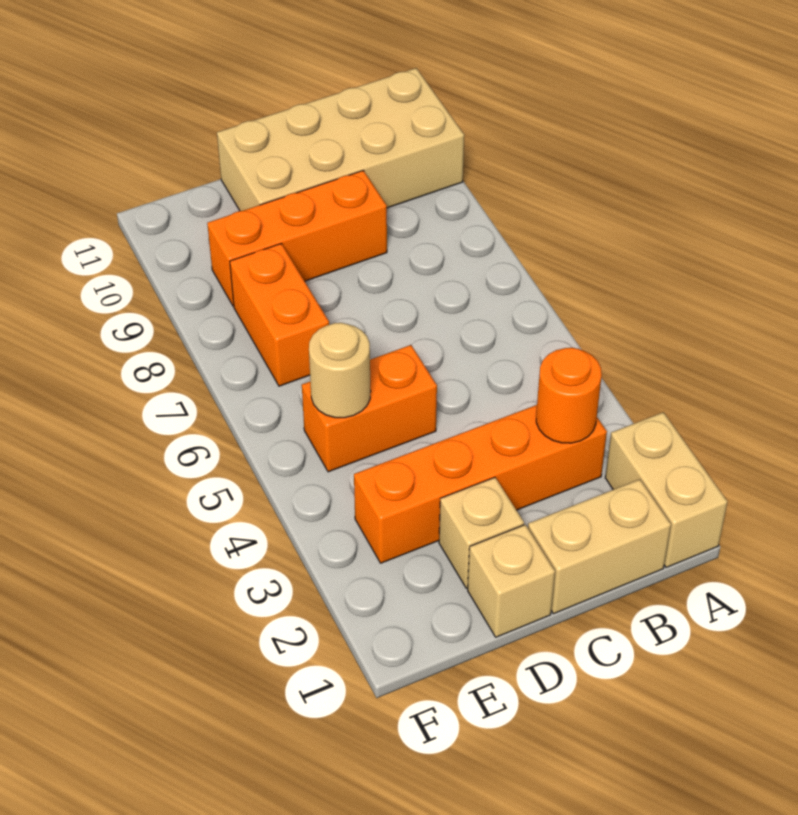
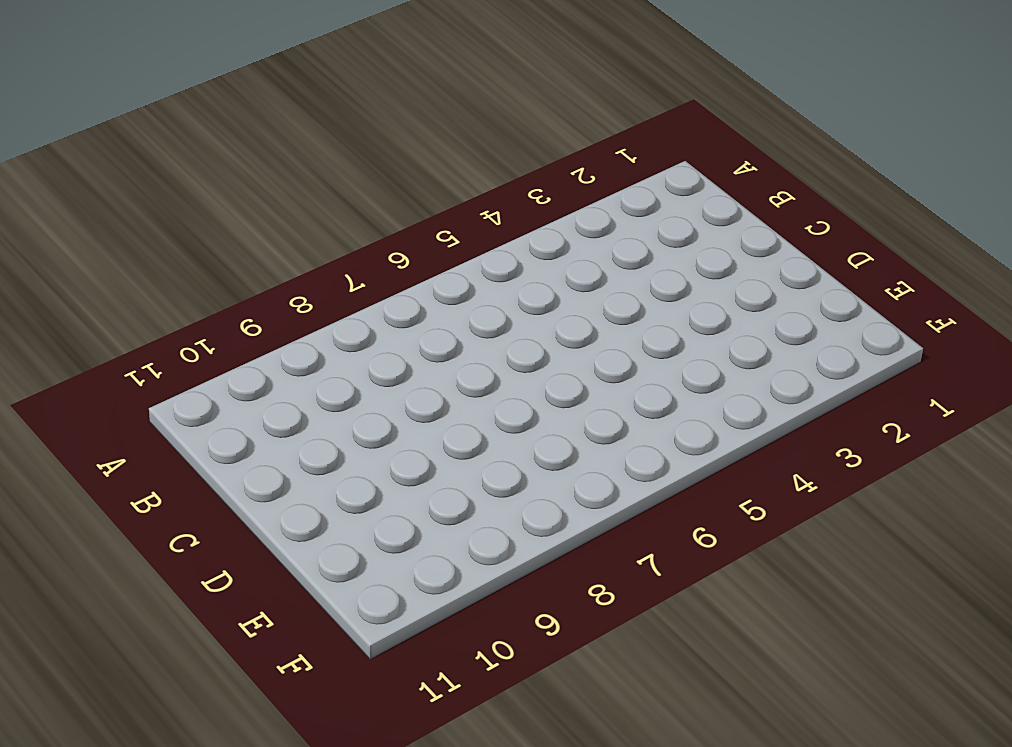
none -> tan brick A1:A2 level 1
none -> tan brick A10:D11 level 1

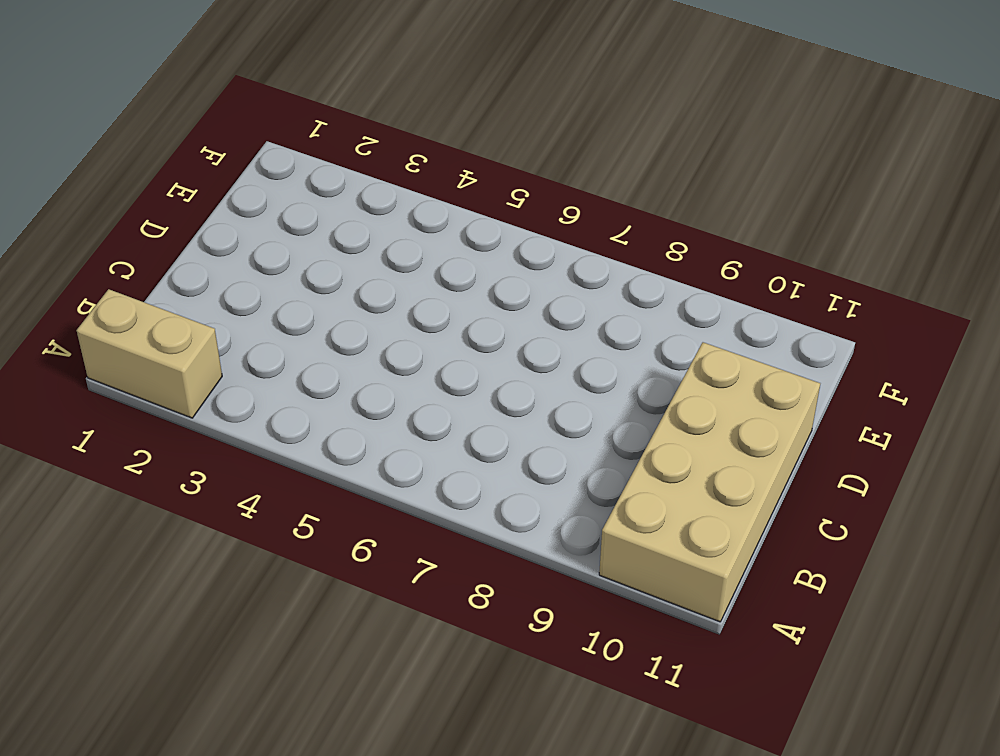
none -> tan brick B1:C1 level 1
none -> orange brick B3:E3 level 1

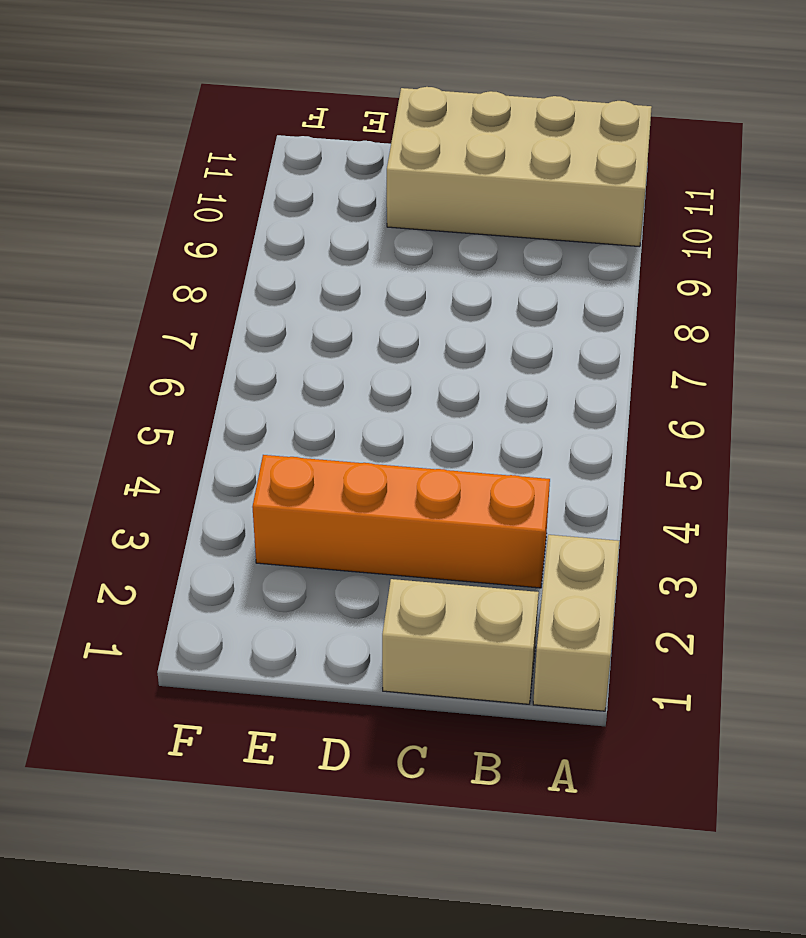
none -> orange brick C9:E9 level 1
none -> tan brick D1 level 1

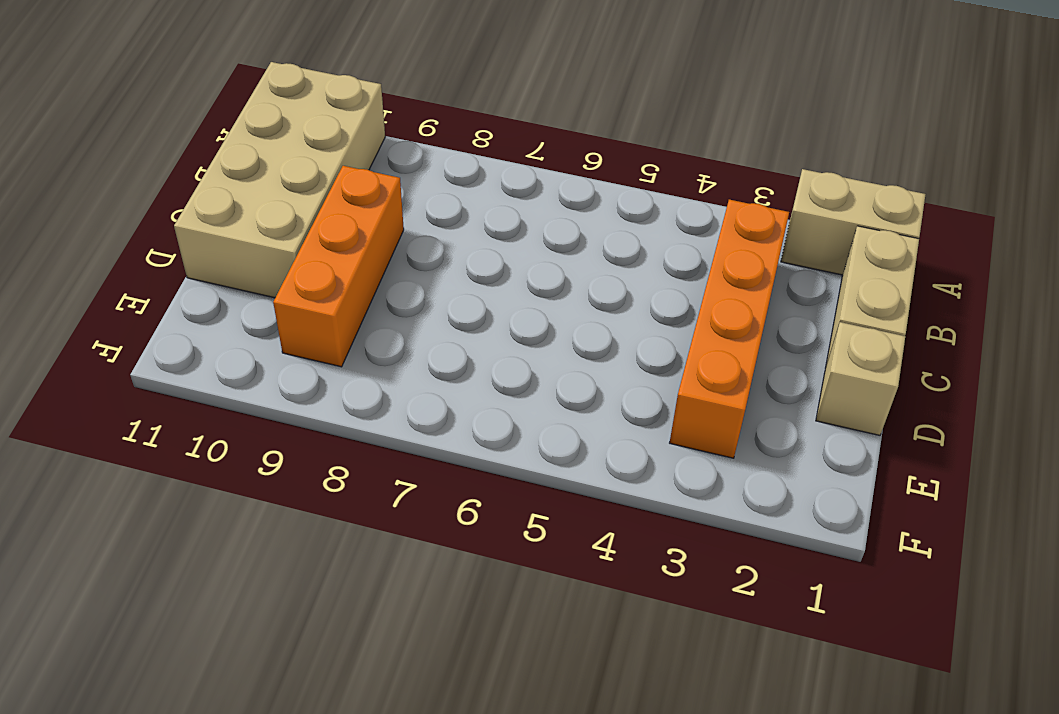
none -> tan brick D2 level 1
none -> orange brick D5:E5 level 1

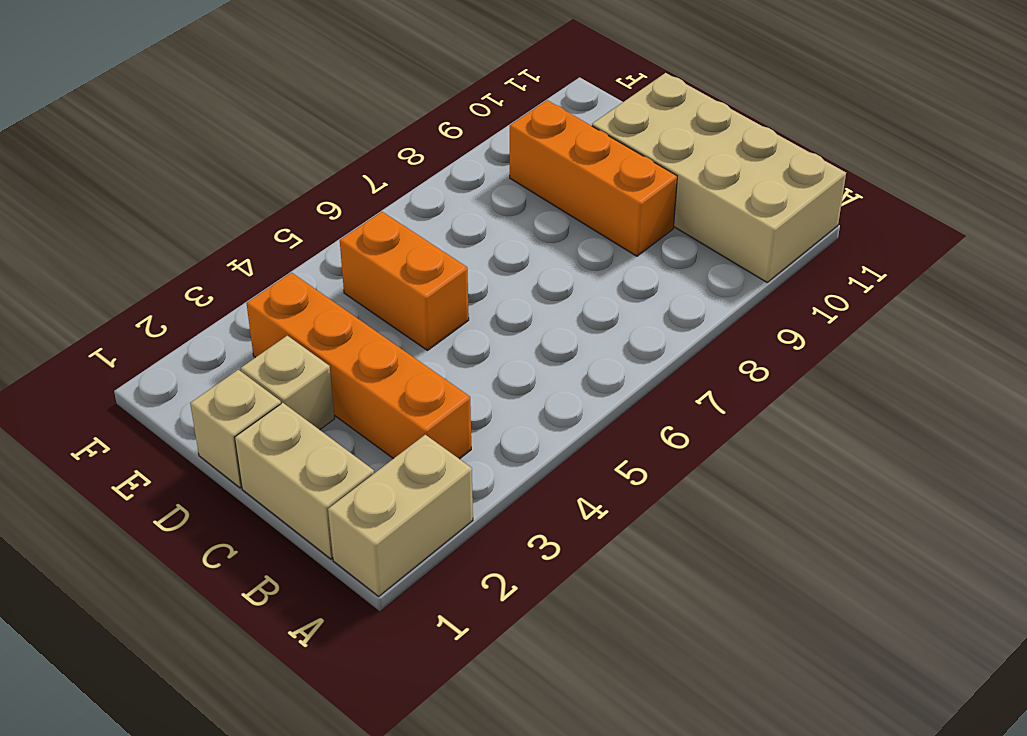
none -> orange brick E7:E8 level 1
none -> orange round brick B3 level 2

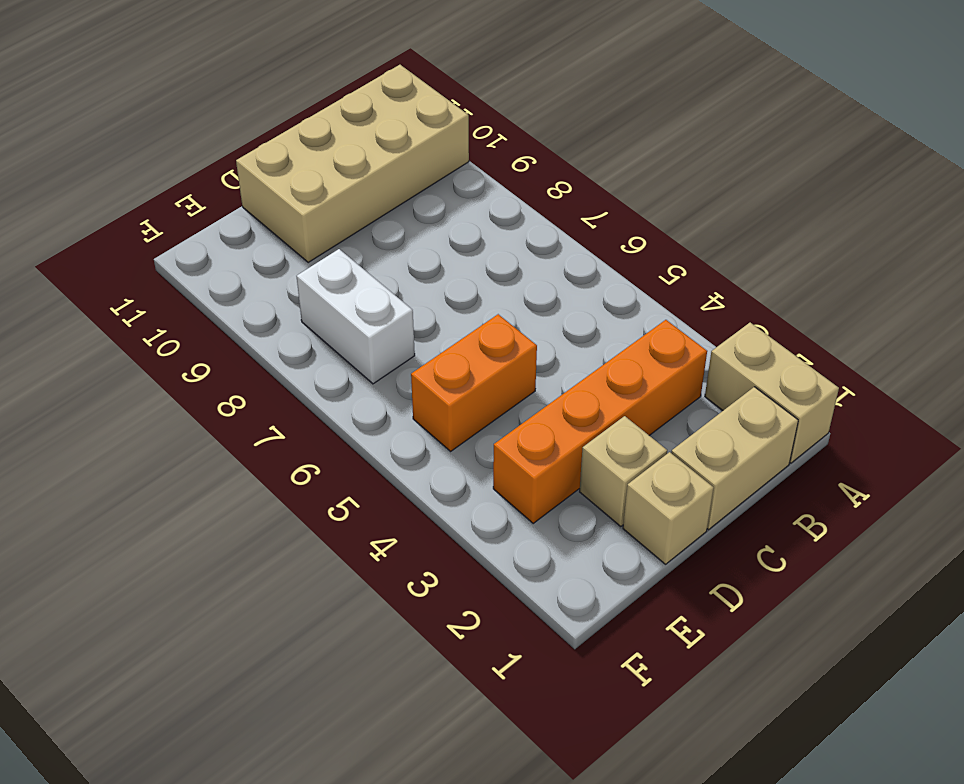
white brick E7:E8 level 1 -> orange brick E7:E8 level 1
none -> orange brick C9:E9 level 1
none -> orange round brick B3 level 2

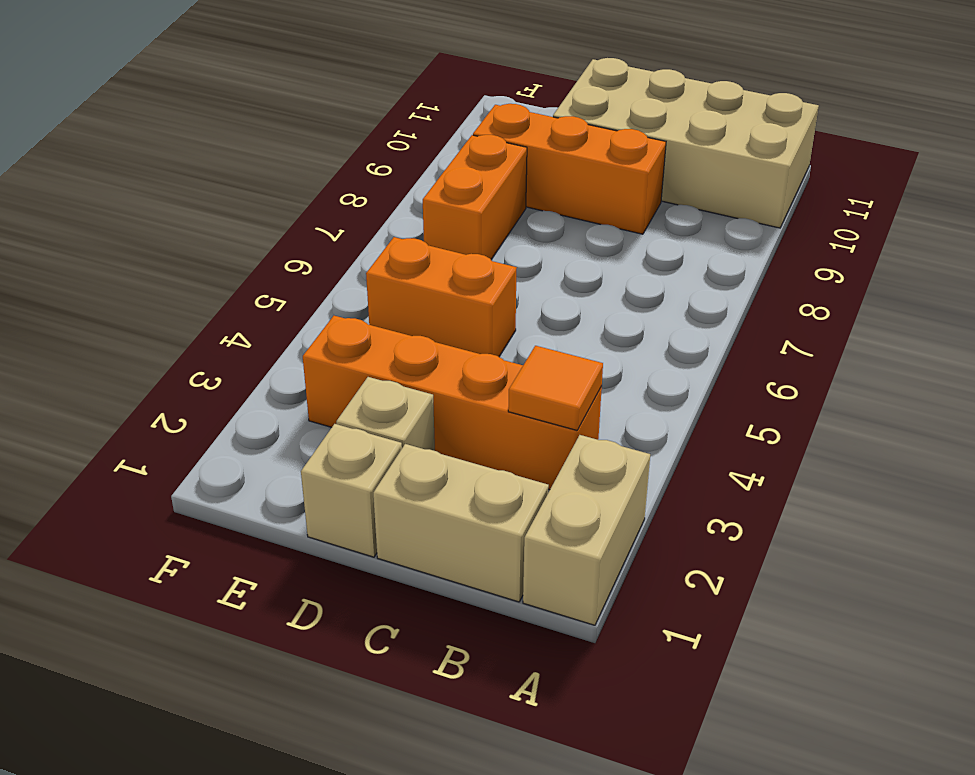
orange tile B3 level 2 -> orange round brick B3 level 2
none -> tan round brick E5 level 2

